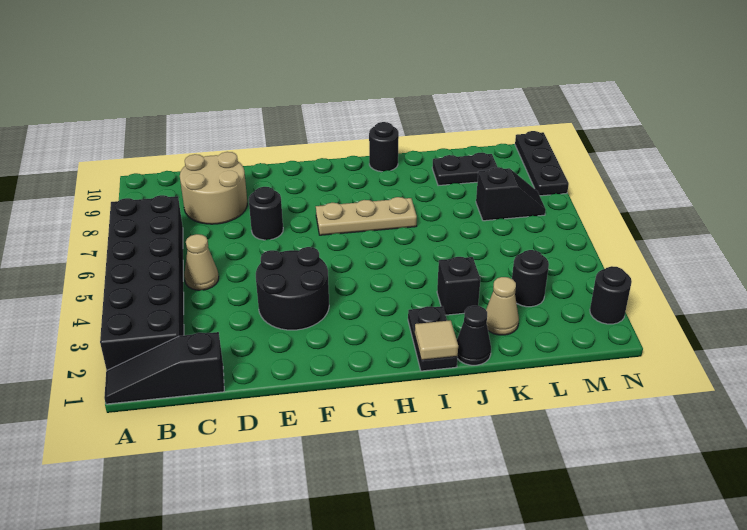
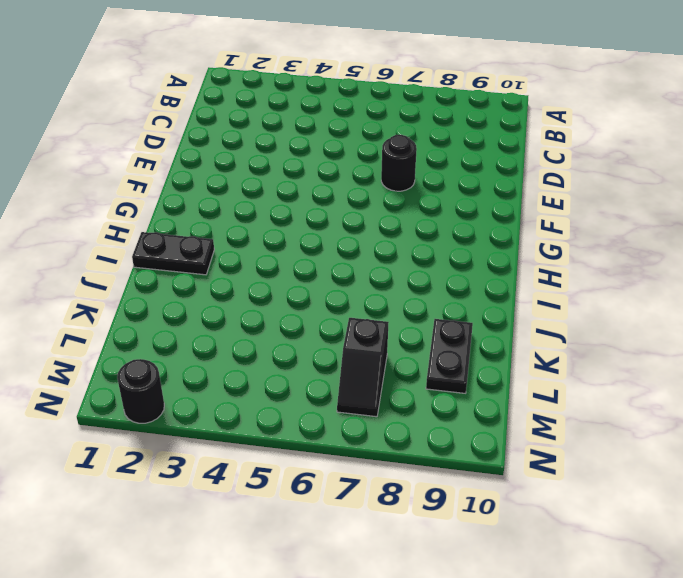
none -> black slope A1:C1 level 1 top C
none -> black brick A2:B7 level 1
none -> tan cone C5 level 1

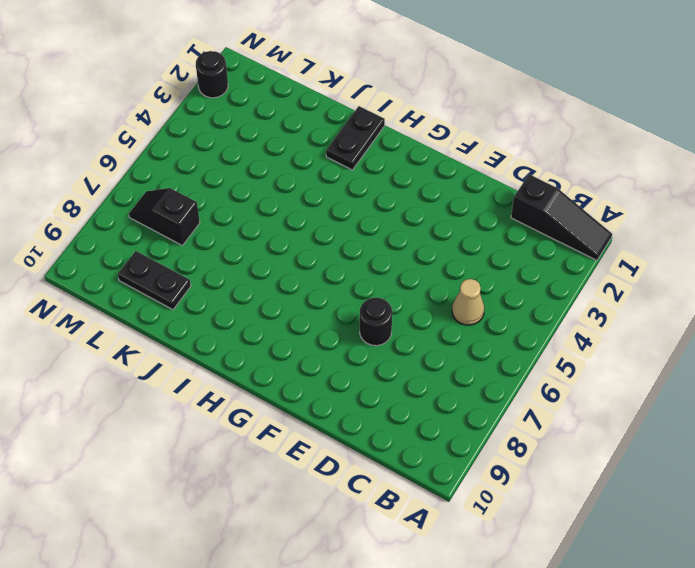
none -> black brick A2:B7 level 1
none -> tan round brick C8:D9 level 1
none -> black round brick E3:F4 level 1

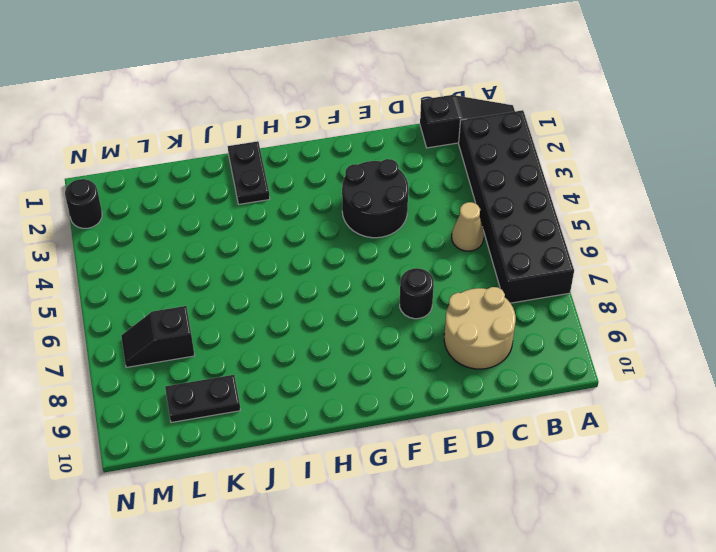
none -> tan plate G7:I7 level 1
none -> black round brick I10 level 1
none -> black cone J1 level 1

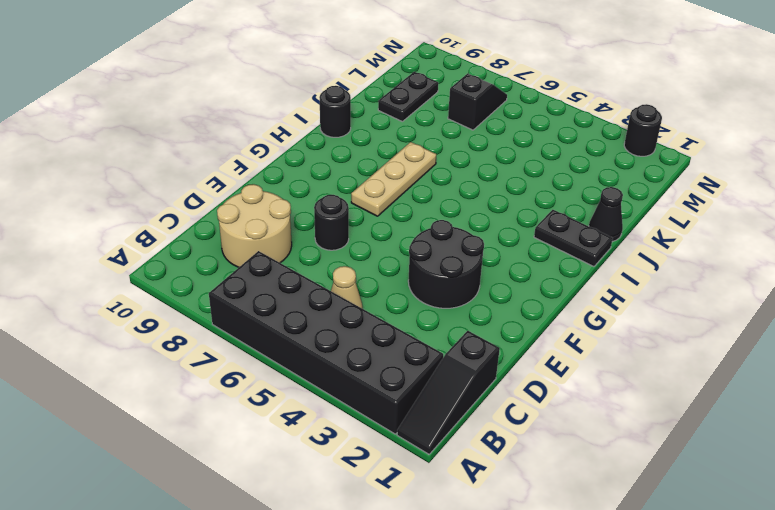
none -> black brick J3 level 1
none -> tan cone K2 level 1
none -> black round brick L3 level 1

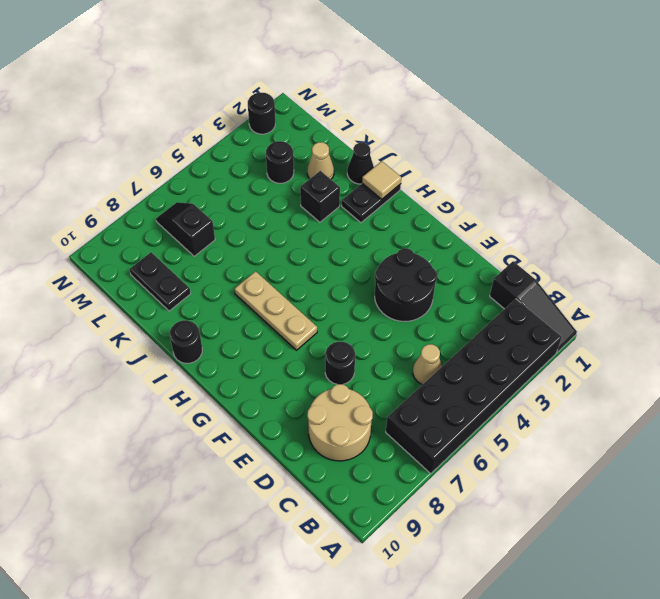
none -> black plate N8:N10 level 1

